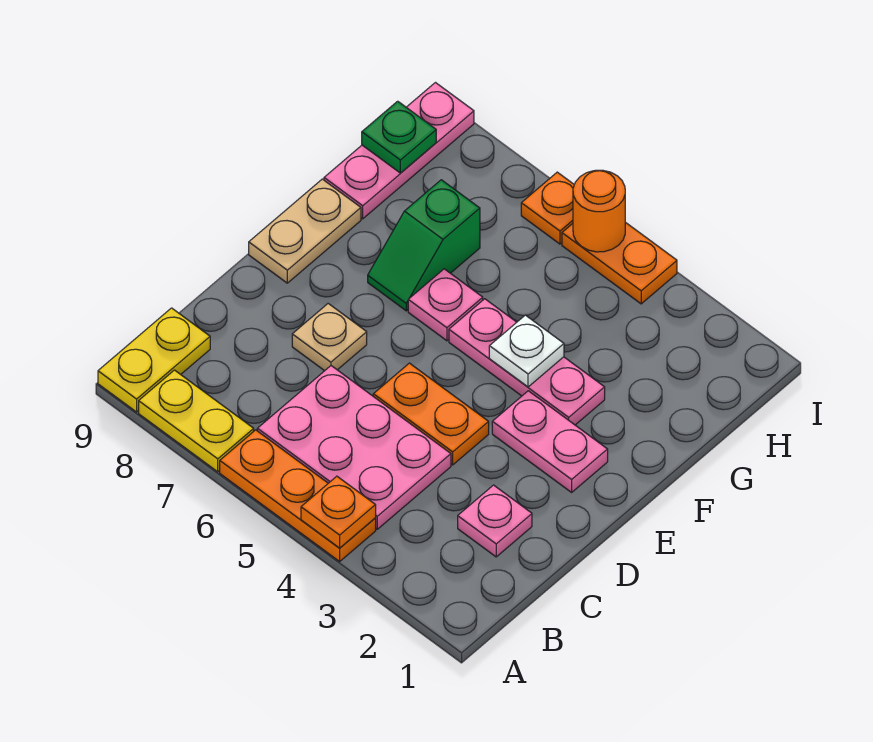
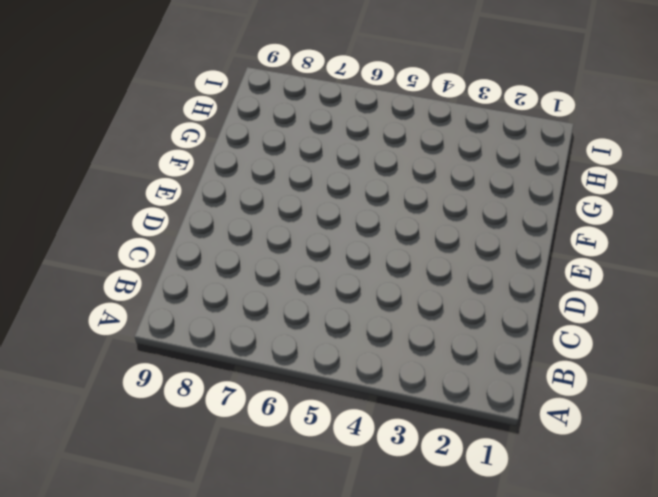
none -> orange plate A4:A6 level 1
none -> yellow plate A7:A8 level 1
none -> yellow plate A9:B9 level 1

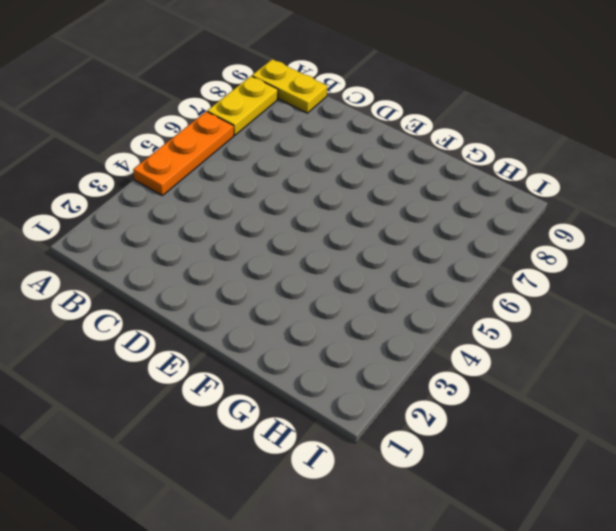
none -> pink plate B4:C6 level 1
none -> pink plate C2 level 1
none -> orange plate D4:D5 level 1

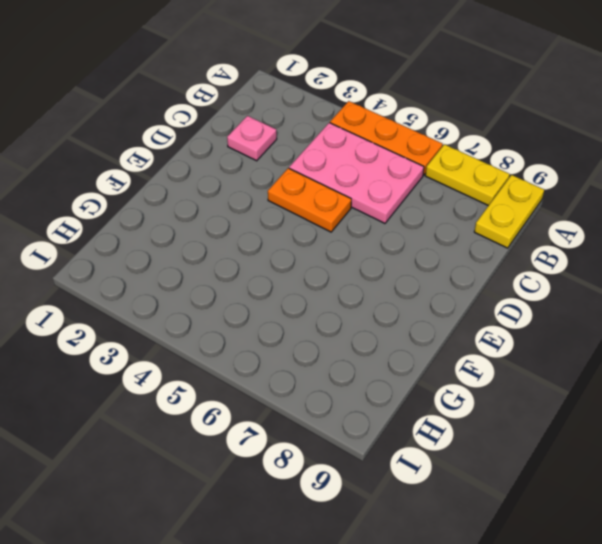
none -> tan plate D7 level 1
none -> pink plate E2:E3 level 1
none -> tan plate E9:F9 level 1

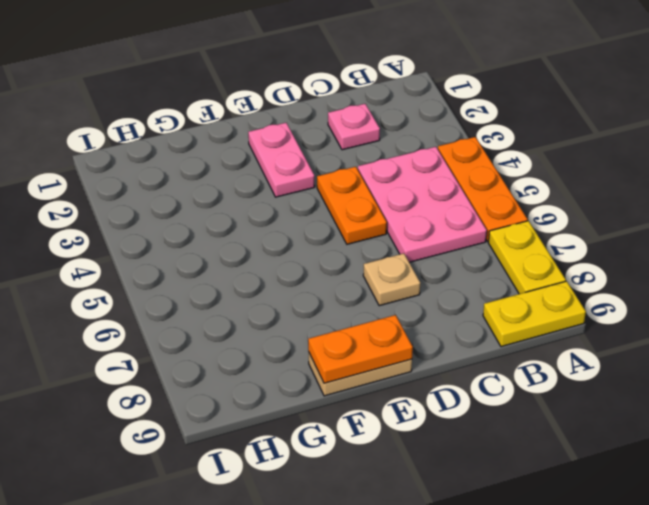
orange plate E9:F9 level 2 -> orange plate I4:I5 level 1
none -> pink plate F3:F5 level 1
none -> pink plate F6 level 1
none -> green slope F7:G7 level 1 top G

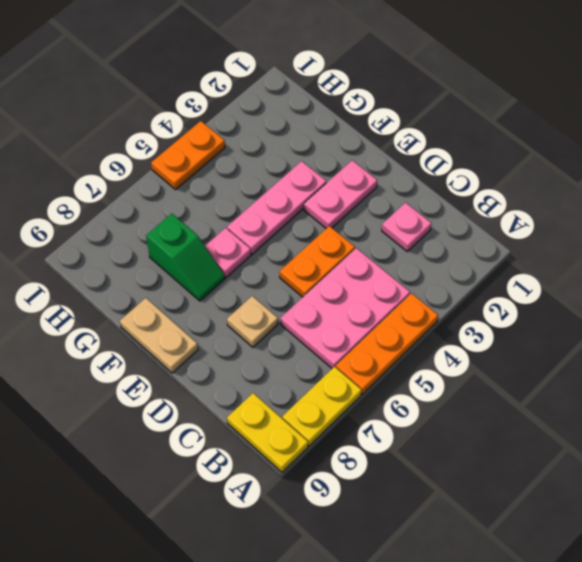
none -> pink plate G9:I9 level 1
none -> orange plate I6 level 1
none -> orange plate A4 level 2

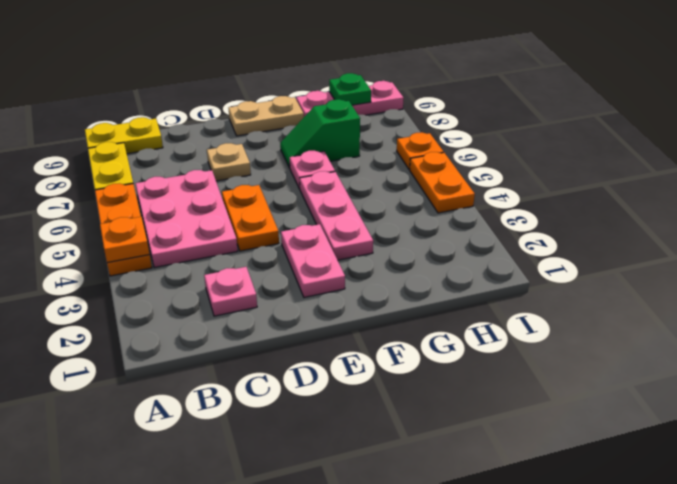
none -> white plate F4 level 2
none -> orange round brick I5 level 2

